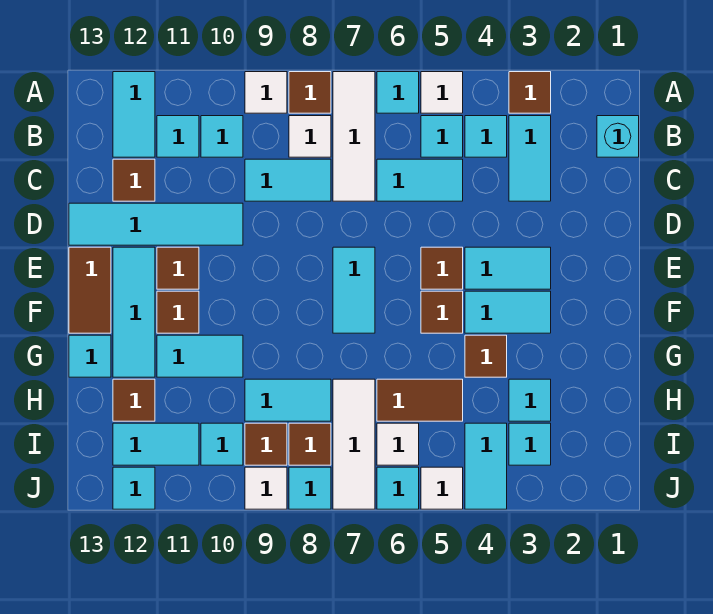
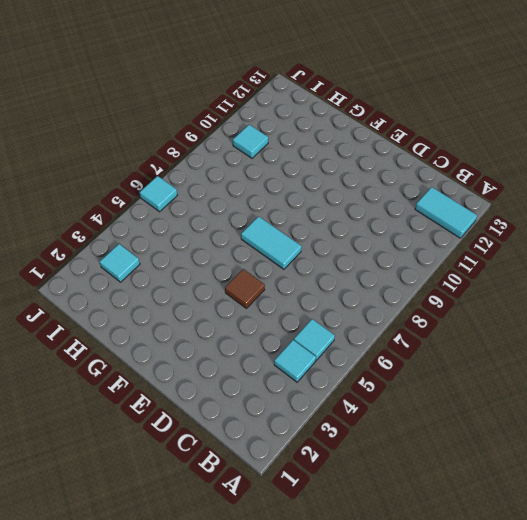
none -> brown tile A3 level 1
none -> white tile A5 level 1
none -> cyan tile A6 level 1
none -> white tile A7:C7 level 1

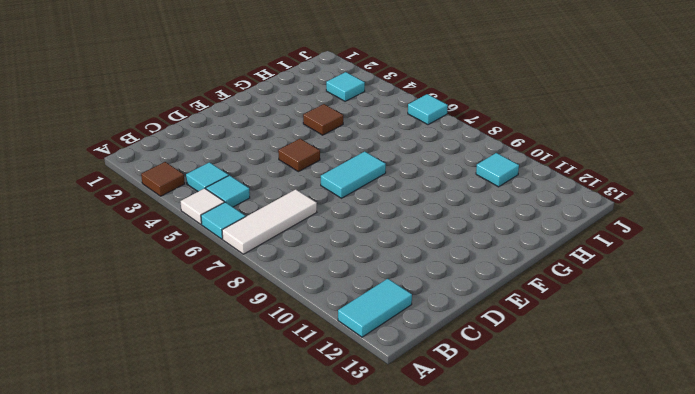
none -> brown tile A8 level 1
none -> white tile A9 level 1
none -> cyan brick B1 level 1
none -> cyan tile B3:C3 level 1

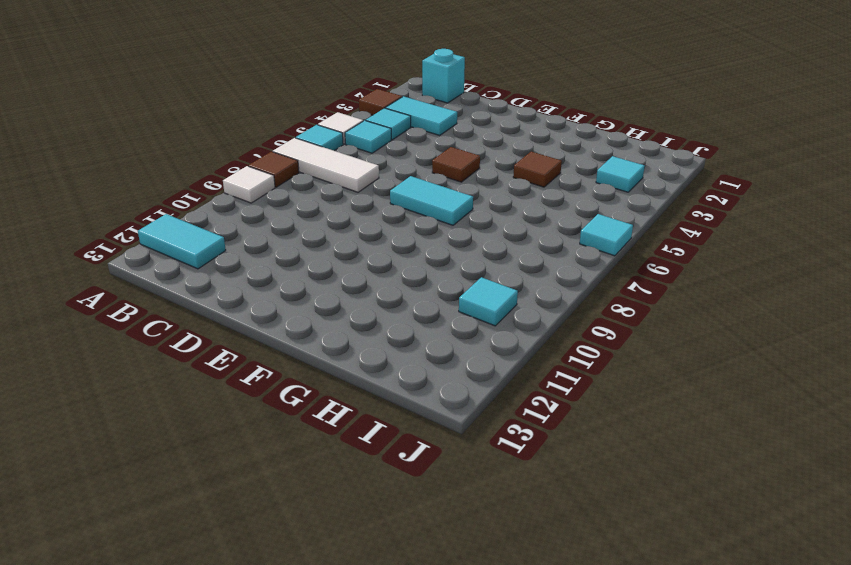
none -> white tile B8 level 1
none -> cyan tile B10 level 1
none -> cyan tile B11 level 1
none -> cyan tile C5:C6 level 1

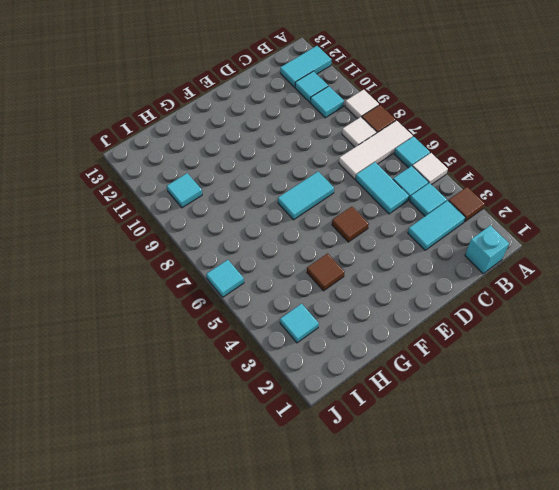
none -> cyan tile C8:C9 level 1
none -> brown tile C12 level 1
none -> cyan tile D10:D13 level 1
none -> cyan tile E3:E4 level 1

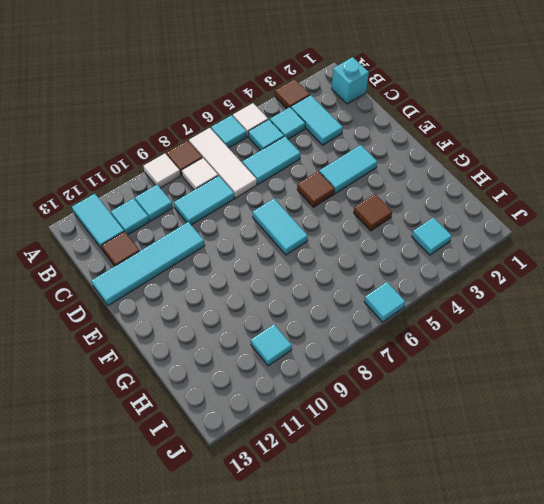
none -> brown tile E11 level 1
none -> cyan tile E12:G12 level 1
none -> brown tile E13:F13 level 1
none -> cyan tile F3:F4 level 1

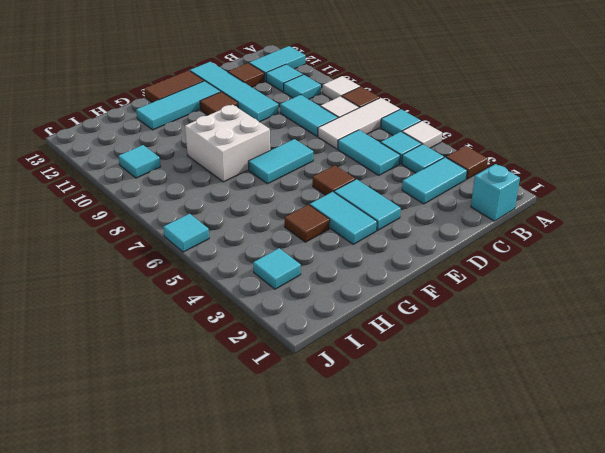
white brick F8:G9 level 1 -> none
none -> brown tile F5 level 1
none -> brown tile F11 level 1
none -> cyan tile G10:G11 level 1
none -> cyan tile G13 level 1

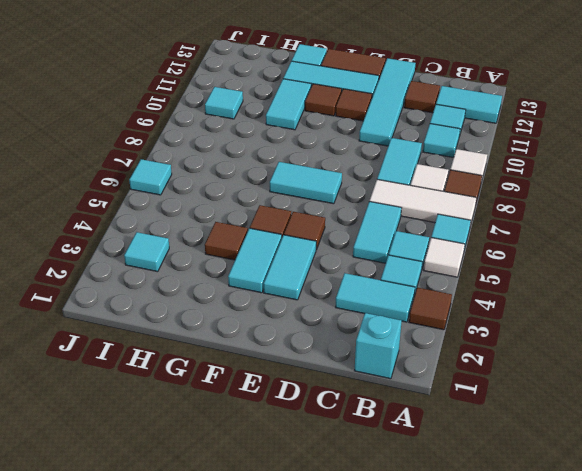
none -> cyan tile H3 level 1
none -> brown tile H5:H6 level 1
none -> white tile H7:J7 level 1
none -> cyan tile H8:H9 level 1

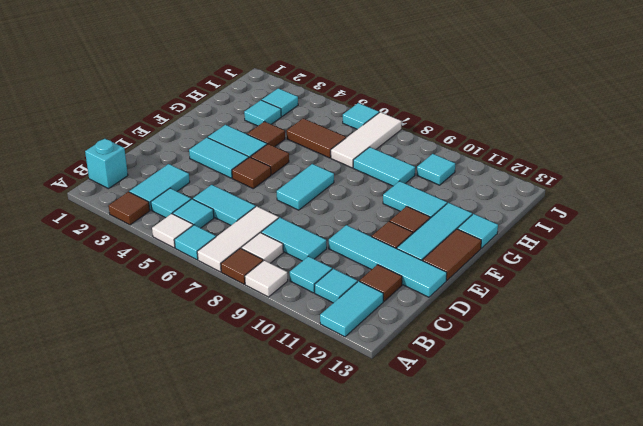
none -> brown tile H12 level 1
none -> cyan tile I4:J4 level 1
none -> white tile I6 level 1
none -> brown tile I8 level 1

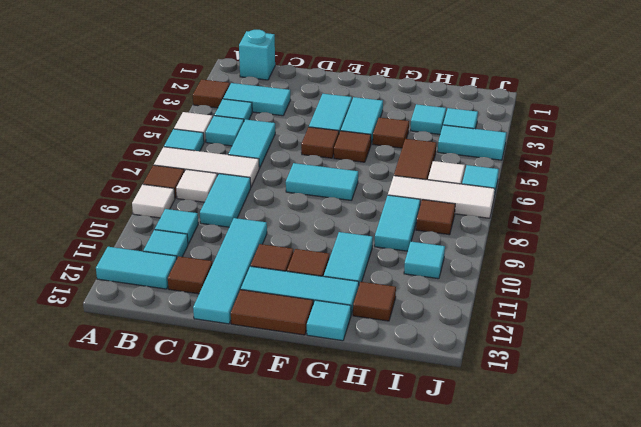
none -> brown tile I9 level 1
none -> cyan tile I11:I12 level 1
none -> white tile J5 level 1
none -> cyan tile J8 level 1

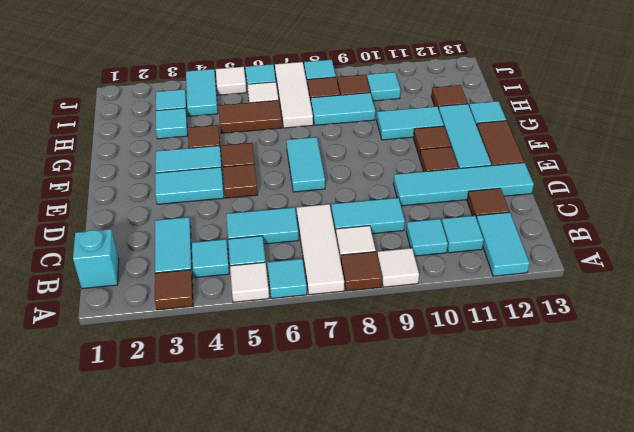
none -> cyan tile I11:I12 level 1
none -> white tile J9 level 1
none -> cyan tile J12 level 1

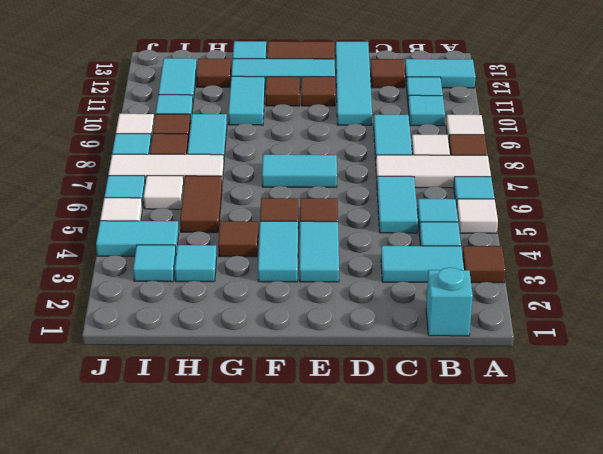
none -> cyan tile J12 level 1

